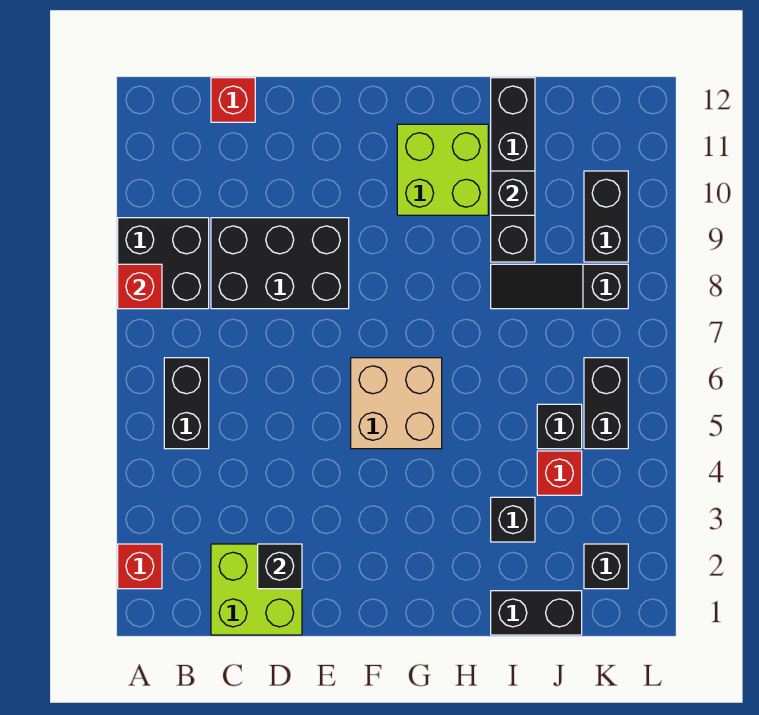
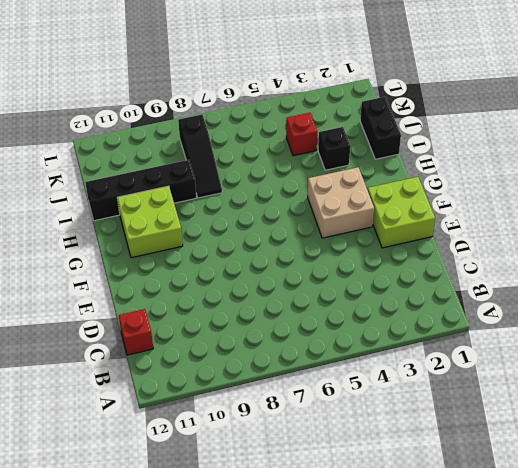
lime brick E1:F2 level 1 -> lime brick C1:D2 level 1
tan brick F3:G4 level 1 -> tan brick F5:G6 level 1
none -> red brick A2 level 1
none -> black brick A8:B9 level 1
none -> black brick B5:B6 level 1

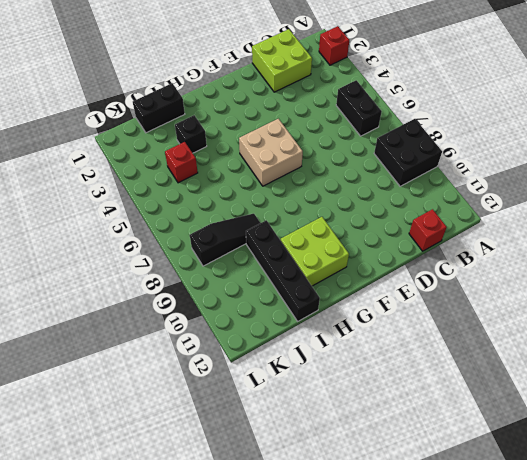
none -> black brick C8:E9 level 1
none -> black brick J5 level 1
none -> black brick K2 level 1

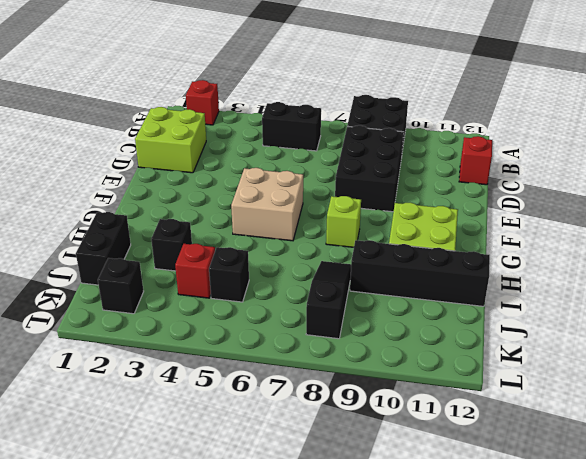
lime brick G8 level 1 -> none
none -> black brick K5:K6 level 1
none -> black brick K9:K10 level 1
none -> red brick A8 level 2

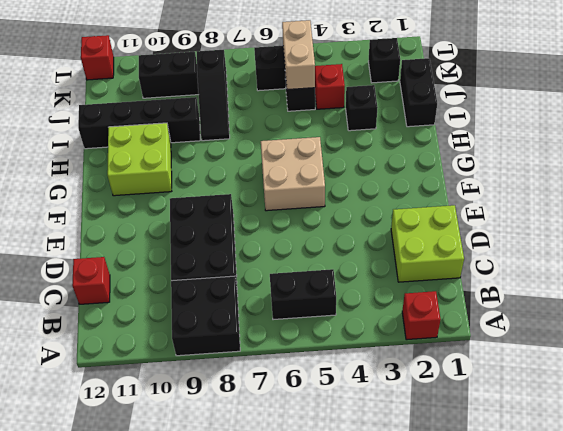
tan brick J5:K5 level 2 -> none
red brick L12 level 1 -> red brick A8 level 2
none -> black brick D2 level 2
none -> black brick I10 level 2

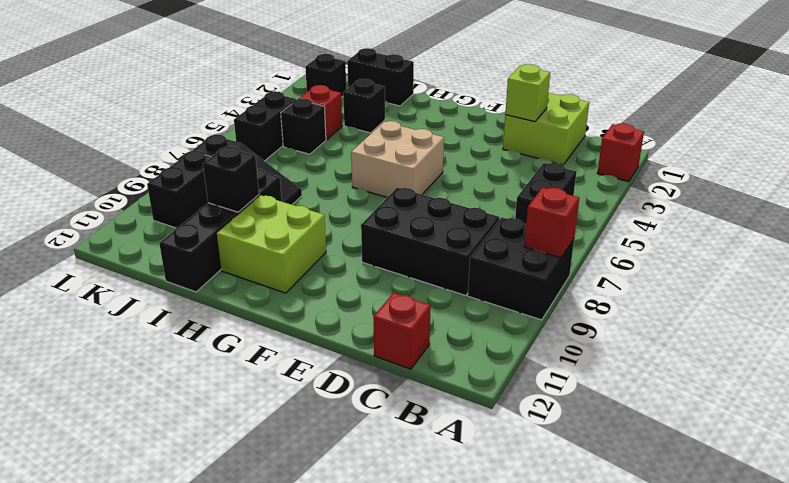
lime brick D2 level 2 -> black brick D2 level 2

